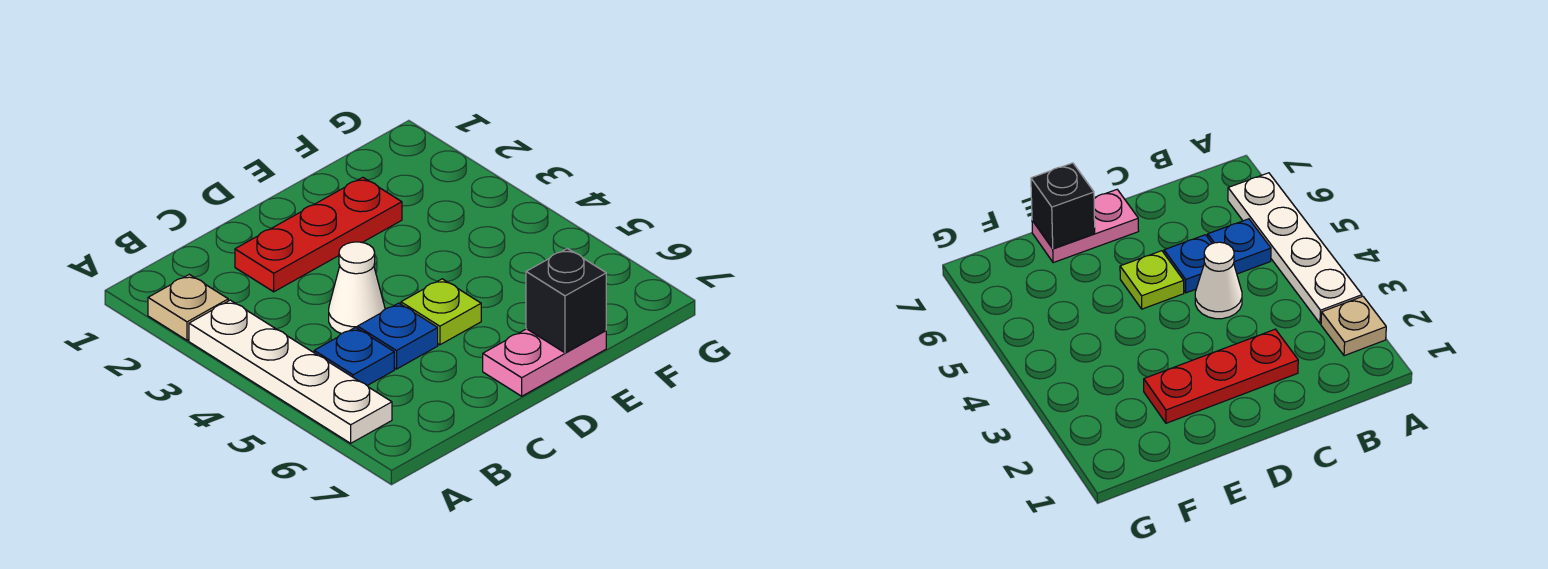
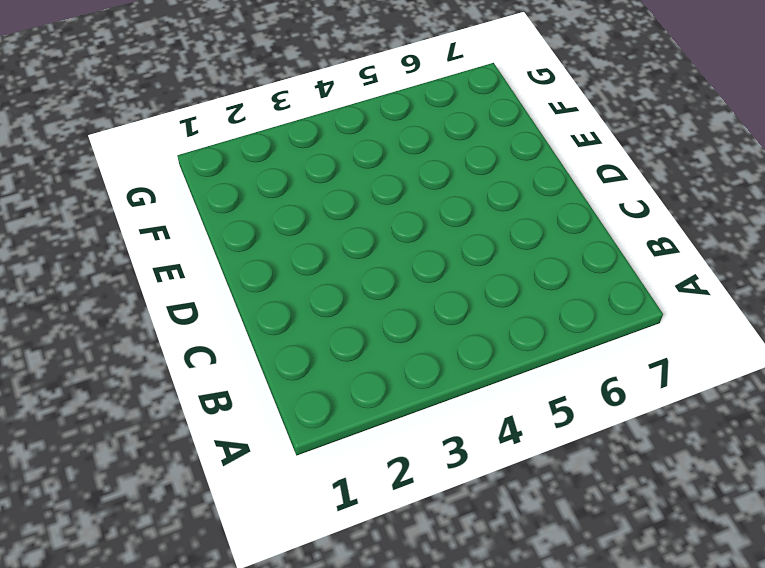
none -> tan plate A2 level 1
none -> white plate A3:A6 level 1

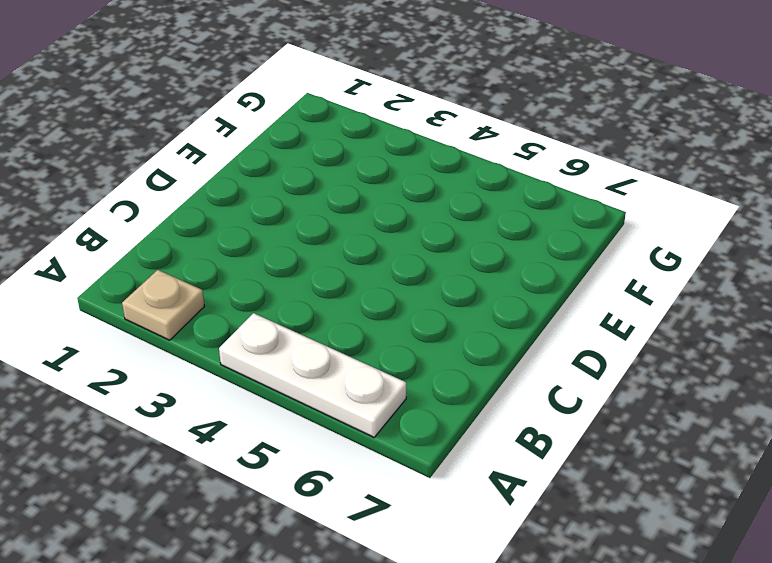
white plate A4:A6 level 1 -> white plate A3:A6 level 1
none -> blue plate B5 level 1
none -> red plate C2:E2 level 1

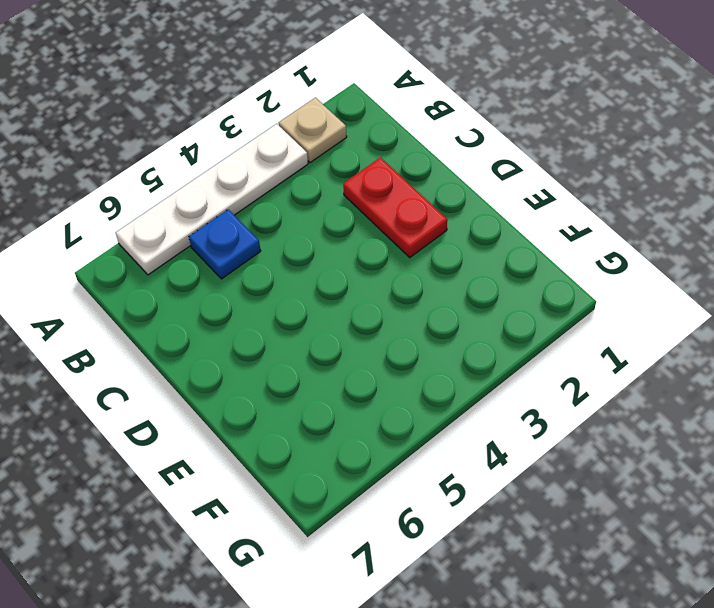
red plate C2:D2 level 1 -> red plate C2:E2 level 1
none -> white cone C4 level 1
none -> blue plate C5 level 1

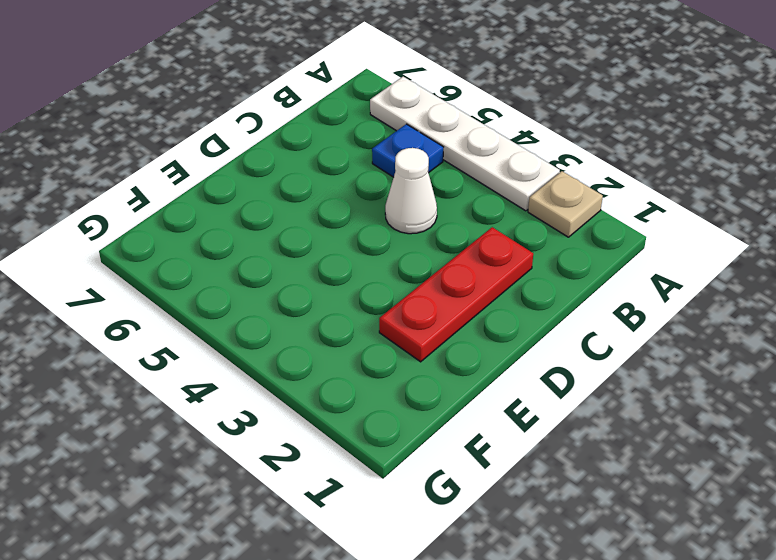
none -> blue plate C5 level 1
none -> lime plate D5 level 1

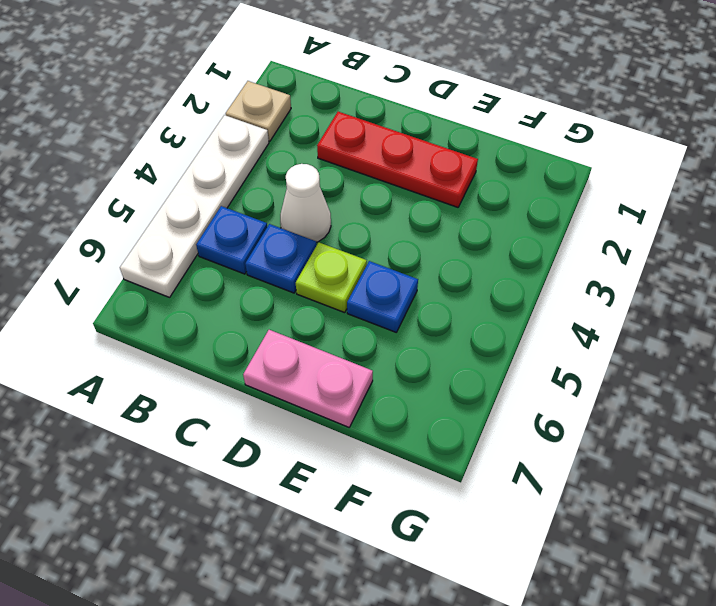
blue plate E5 level 1 -> none
none -> black brick E7 level 2

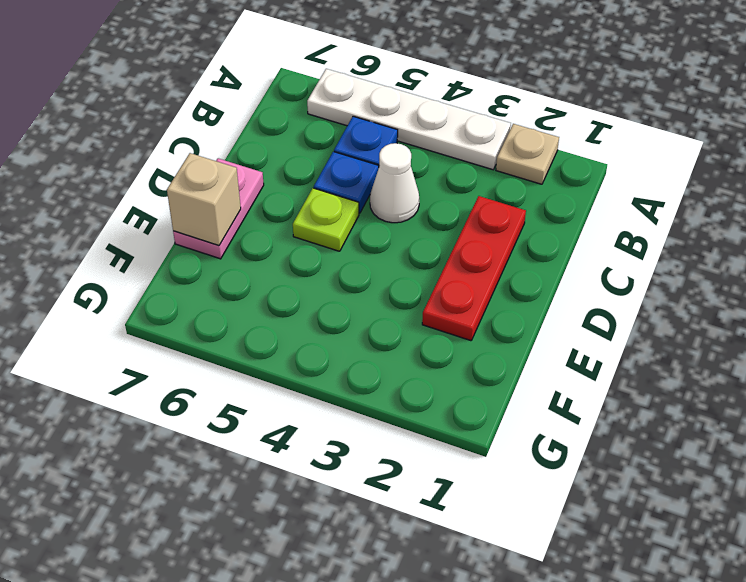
tan brick E7 level 2 -> black brick E7 level 2

